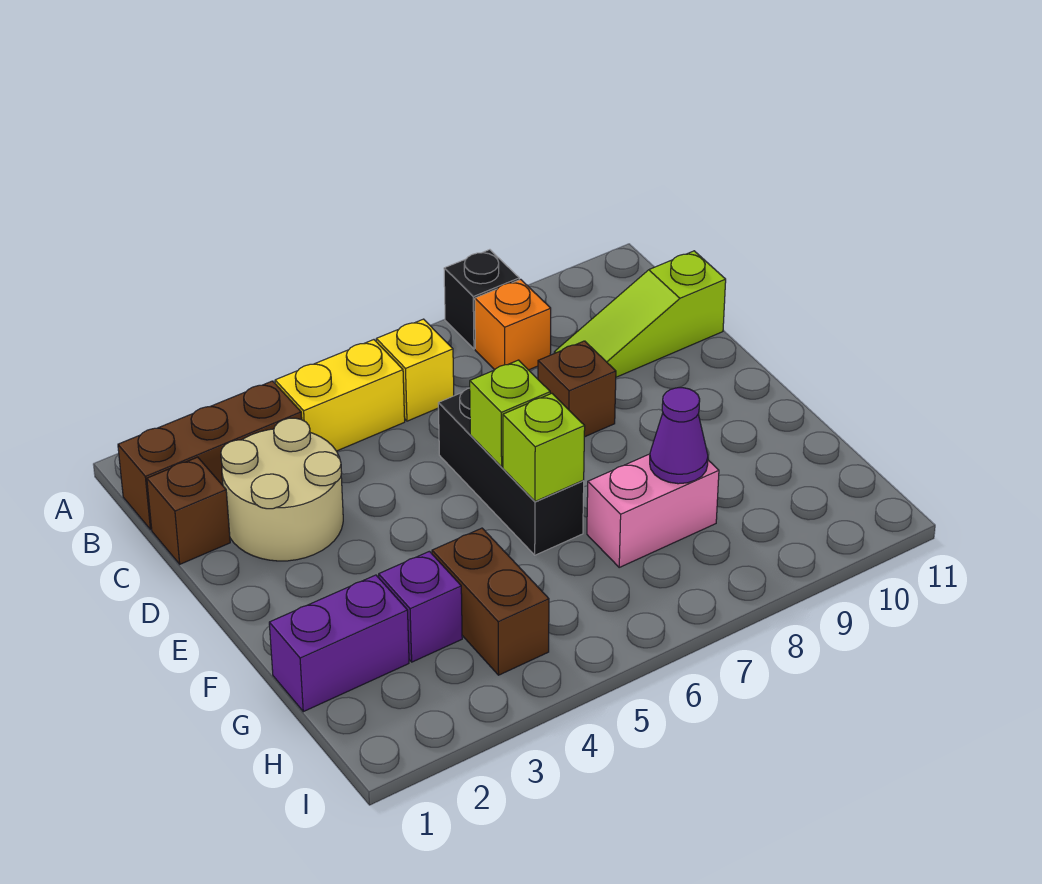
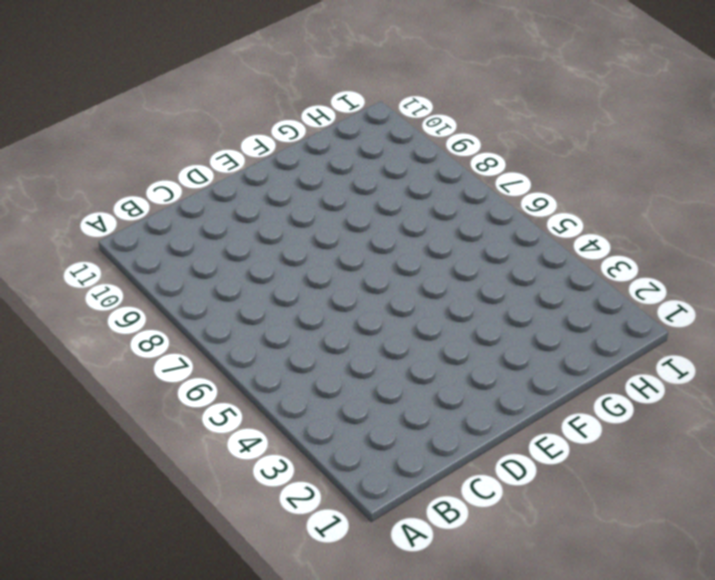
none -> black brick A8 level 1
none -> brown brick B1:B3 level 1
none -> yellow brick B4:B5 level 1

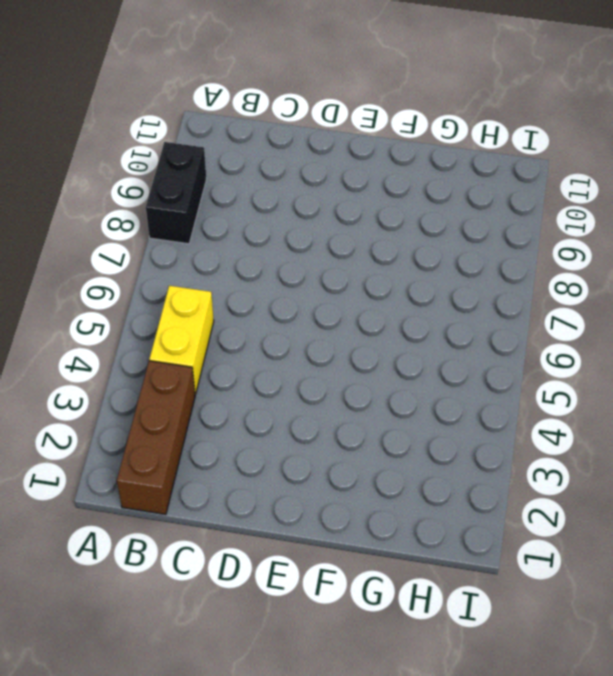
black brick A8:A9 level 1 -> black brick A8 level 1
none -> yellow brick B6 level 1
none -> orange brick B8 level 1
none -> brown brick C1 level 1

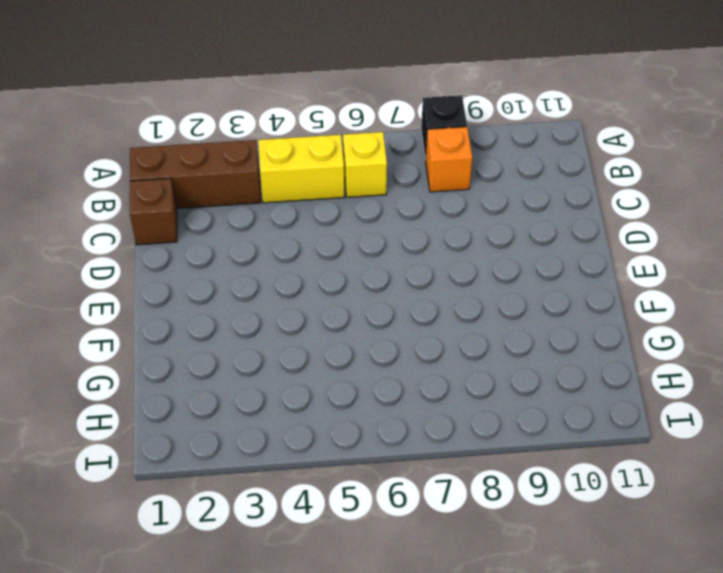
none -> tan round brick C2:D3 level 1
none -> lime slope C9:C11 level 1 top 11
none -> black brick D6:F6 level 1

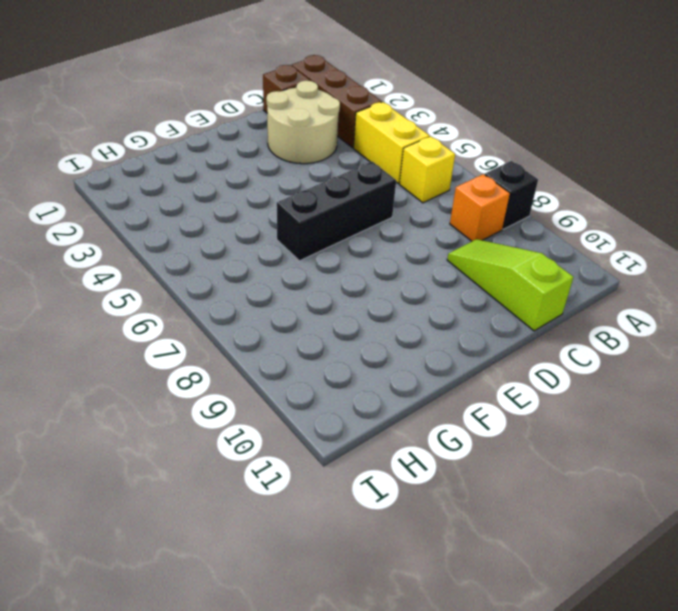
none -> brown brick D8 level 1
none -> purple brick G1:G2 level 1
none -> purple brick G3 level 1

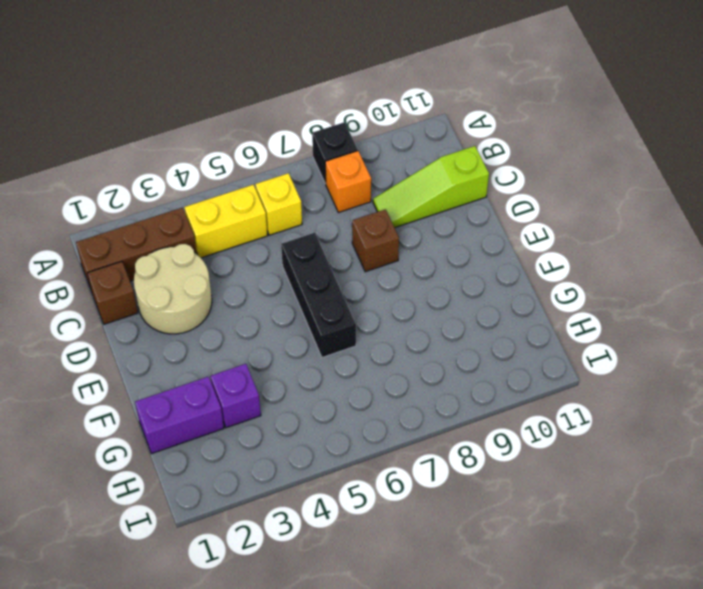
none -> brown brick G4:H4 level 1
none -> pink brick G7:G8 level 1
none -> lime brick E6 level 2

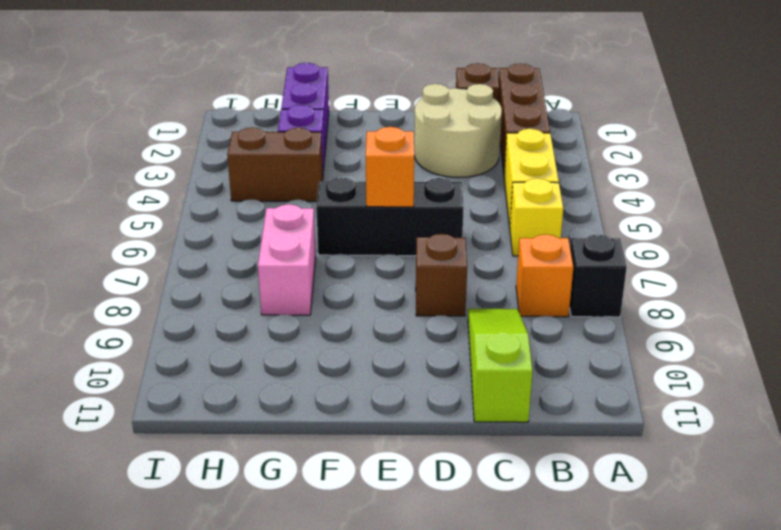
orange brick E6 level 2 -> lime brick E6 level 2
none -> lime brick F6 level 2
none -> purple cone G8 level 2

